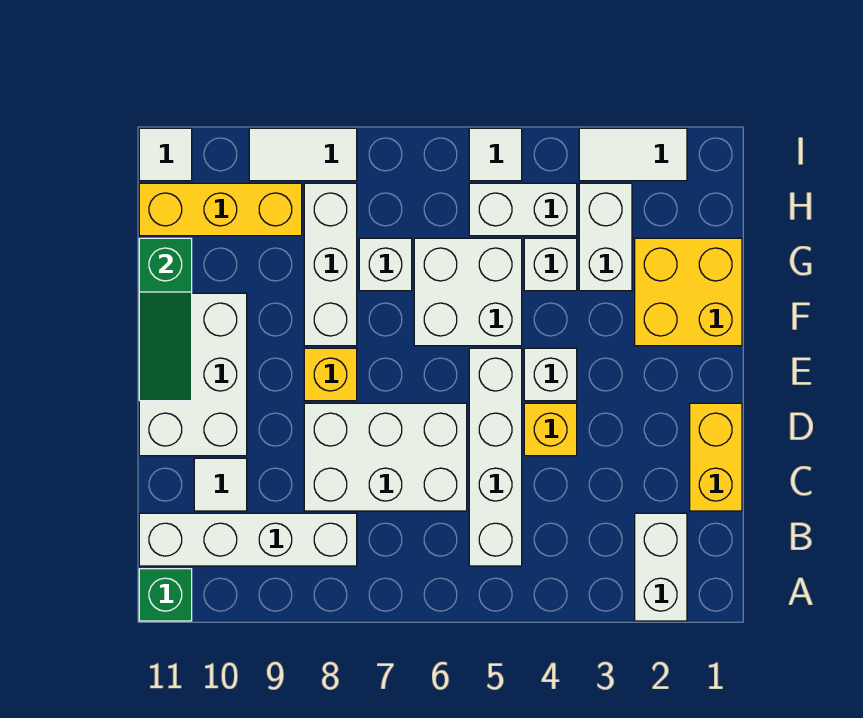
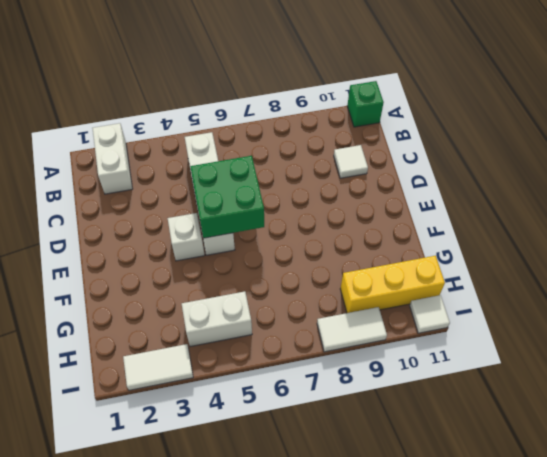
green brick D5:E6 level 2 -> none
none -> white brick B8:B11 level 1
none -> yellow brick C1:D1 level 1
none -> white brick C6:D8 level 1

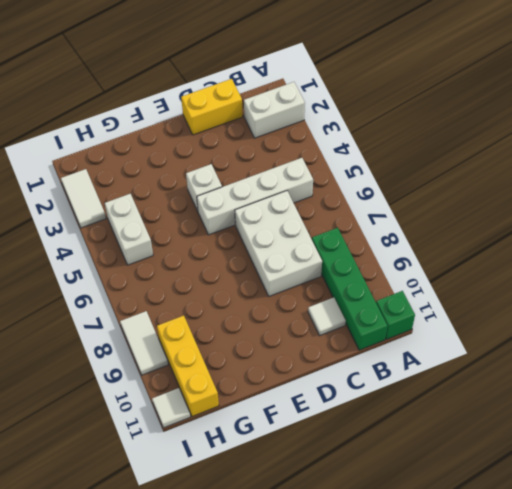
green brick B8:B11 level 1 -> white brick B8:B11 level 1
none -> yellow brick D4 level 1
none -> white brick D10:F11 level 1
none -> yellow brick E8 level 1

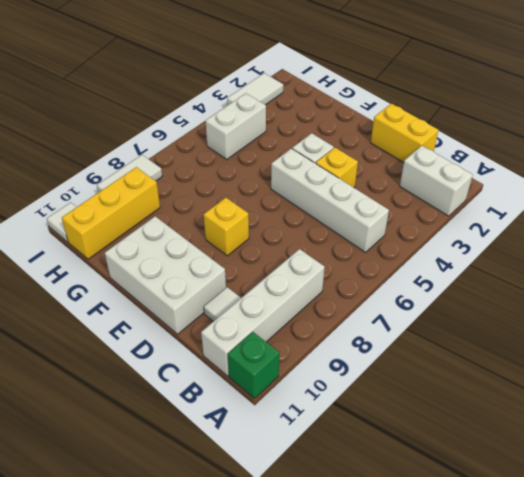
none -> white brick C6:D8 level 1
none -> yellow brick F1:G2 level 1
none -> white brick F5:G6 level 1

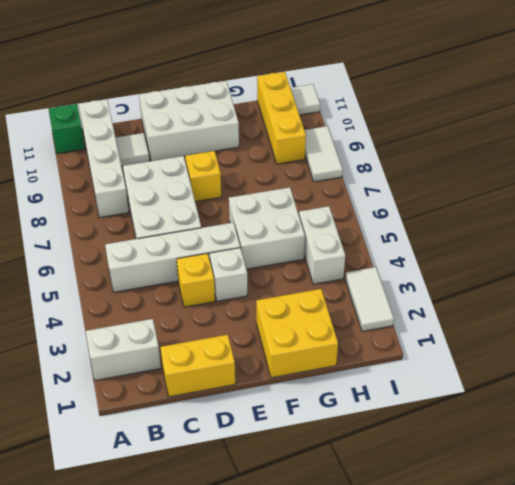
none -> white brick F8:H8 level 1
none -> white brick G3:H3 level 1
none -> white brick G4 level 1

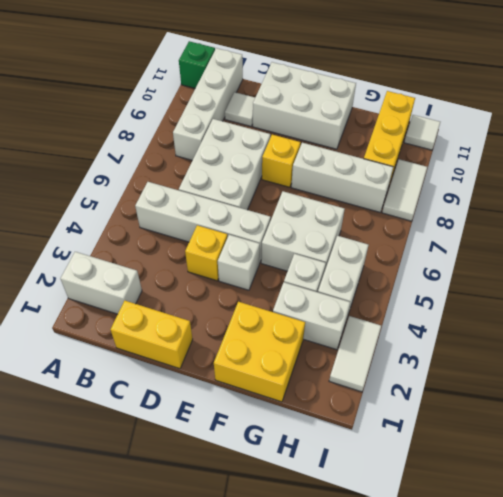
none -> white brick G7 level 1
none -> white tile I5 level 1
none -> green slope E11:G11 level 2 top G

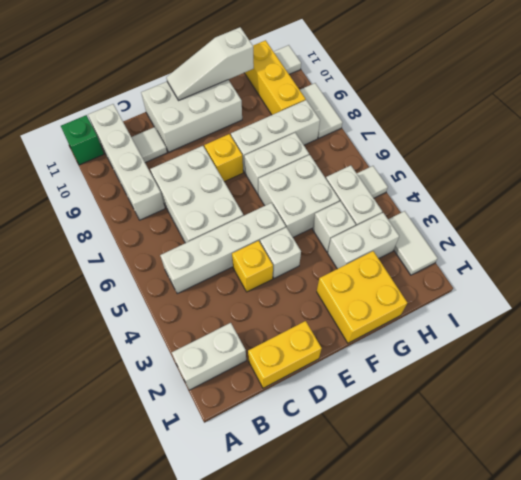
white slope E11:G11 level 2 top G -> green slope E11:G11 level 2 top G
white brick F7:G7 level 1 -> white brick G7 level 1

